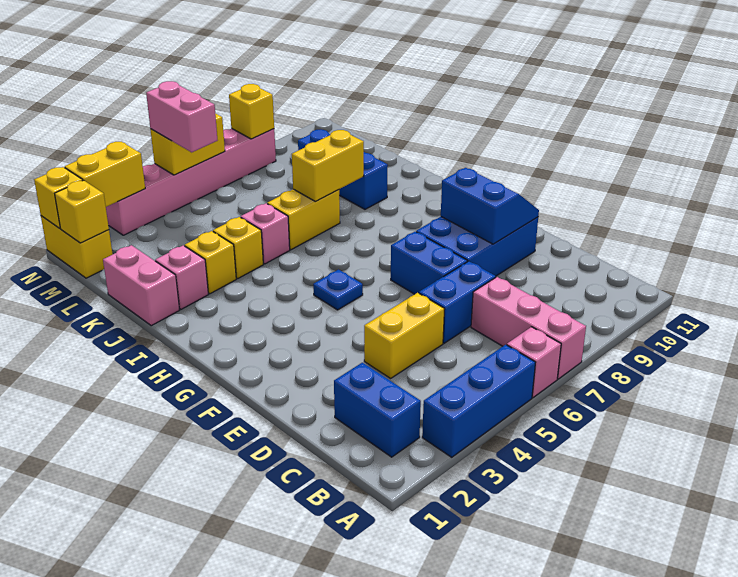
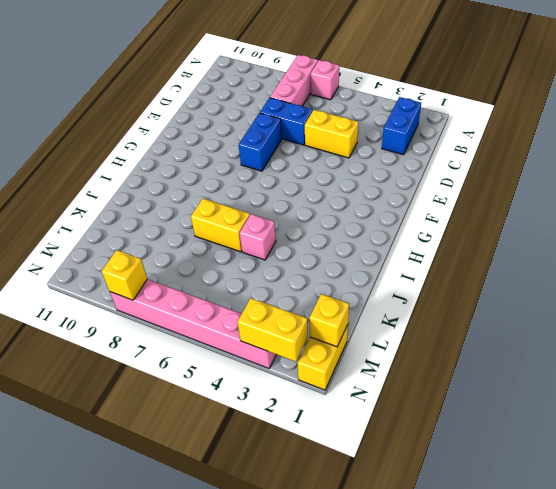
none -> blue brick A3:A5 level 1
none -> blue brick E8:F10 level 1
none -> blue plate G5 level 1

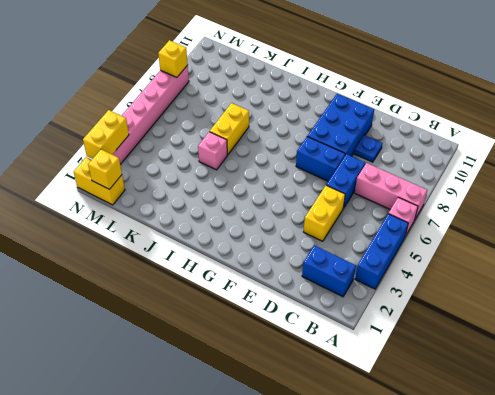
blue plate D9 level 1 -> blue plate G5 level 1
none -> pink brick J1:K1 level 1
none -> pink brick J2 level 1
none -> yellow brick J3 level 1

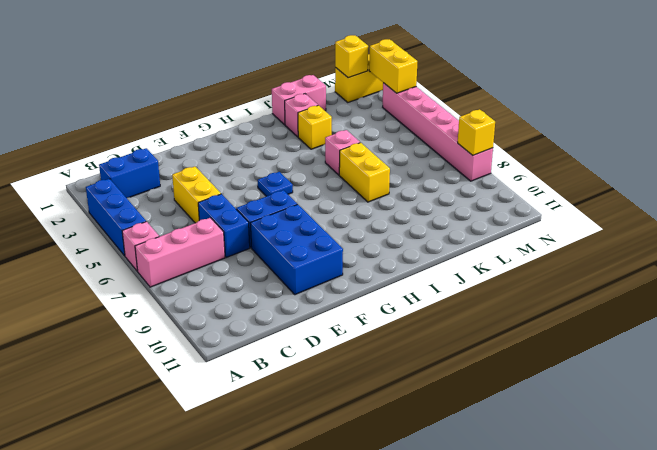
none -> yellow brick J4 level 1
none -> blue brick J9:L9 level 1
none -> blue slope E9:F10 level 2 top 9

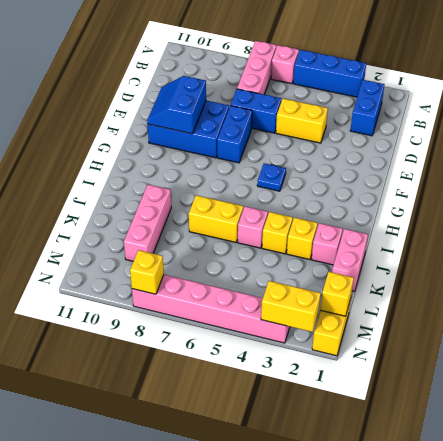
pink brick J9:L9 level 1 -> blue brick J9:L9 level 1
none -> yellow brick J7:J8 level 2
none -> yellow brick N1 level 2
none -> yellow brick N5:N6 level 2

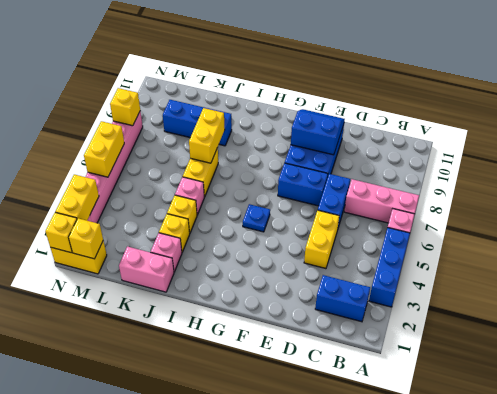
none -> pink brick M5:N5 level 3

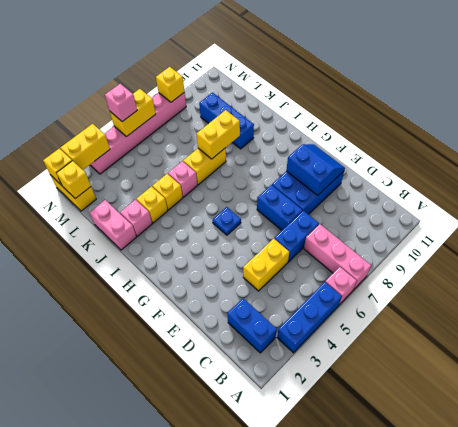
pink brick N5 level 3 -> pink brick M5:N5 level 3

